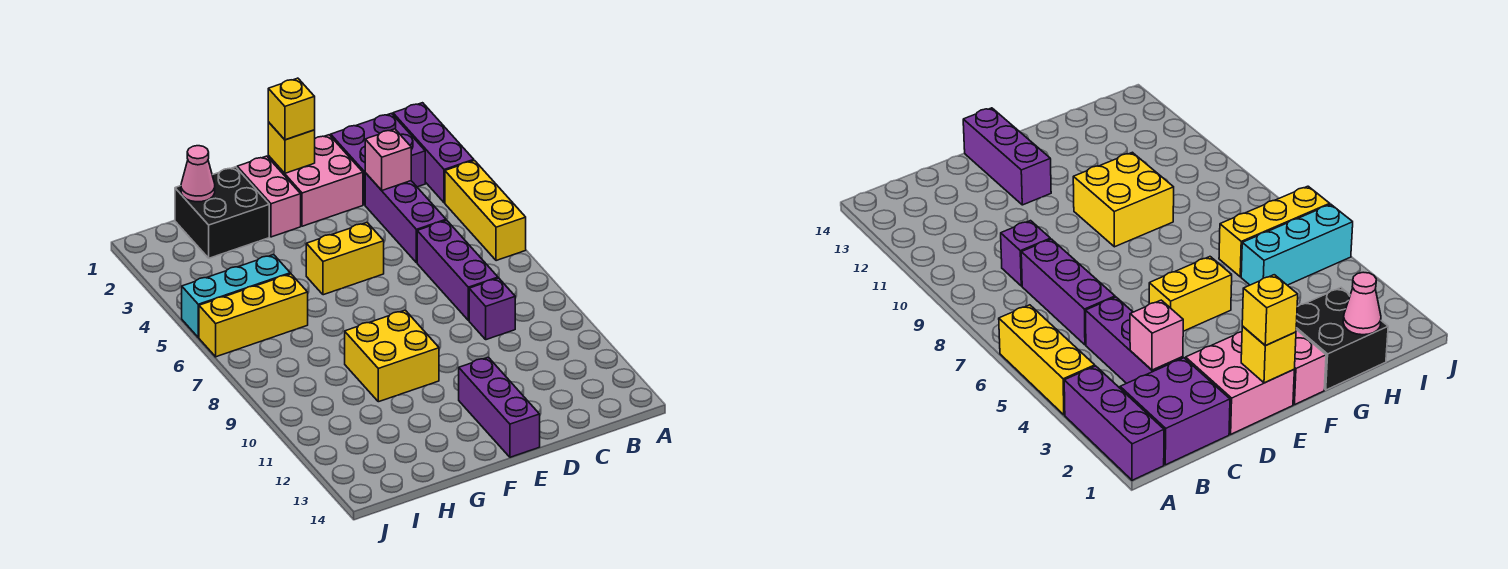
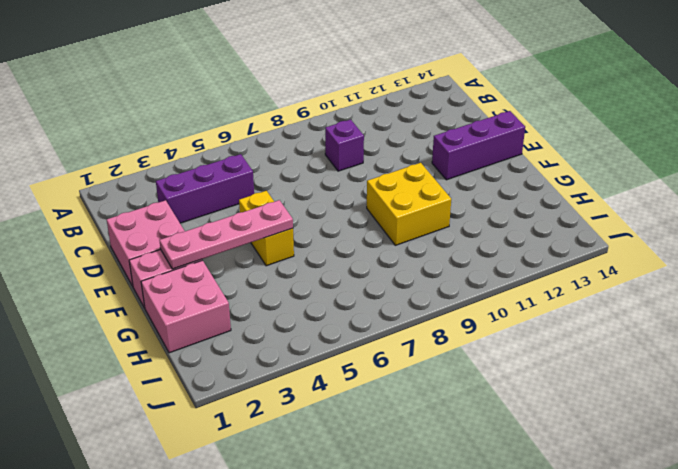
pink plate F2:F5 level 2 -> none
pink brick G1:H2 level 1 -> black brick G1:H2 level 1
none -> purple brick A1:A3 level 1
none -> yellow brick A4:A6 level 1
none -> purple brick B1:C2 level 1

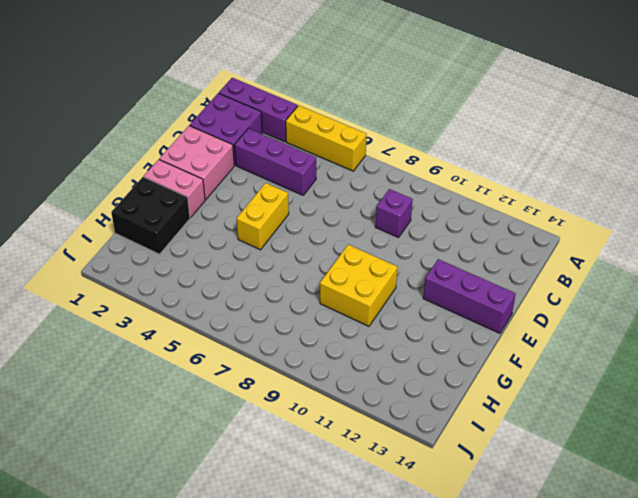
none -> purple brick C6:C8 level 1
none -> cyan brick H5:J5 level 1
none -> yellow brick H6:J6 level 1

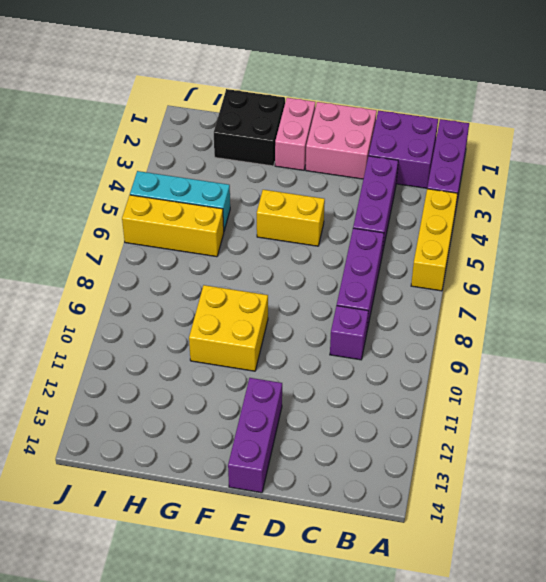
none -> pink brick C3 level 2
none -> yellow brick E1 level 2
none -> pink cone H1 level 2

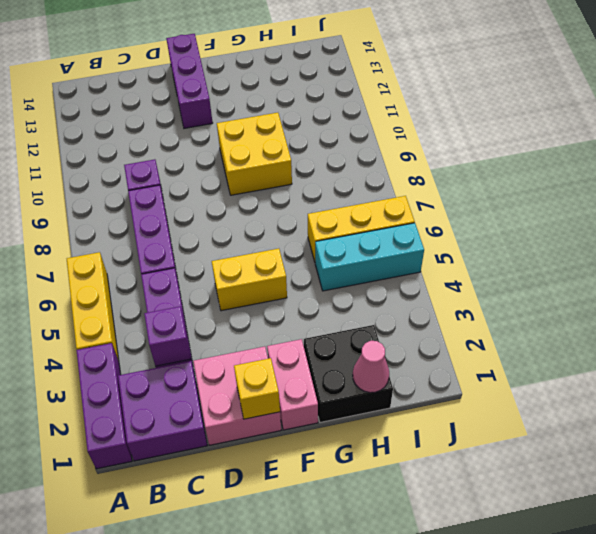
purple brick C3 level 2 -> pink brick C3 level 2
none -> yellow brick E1 level 3

